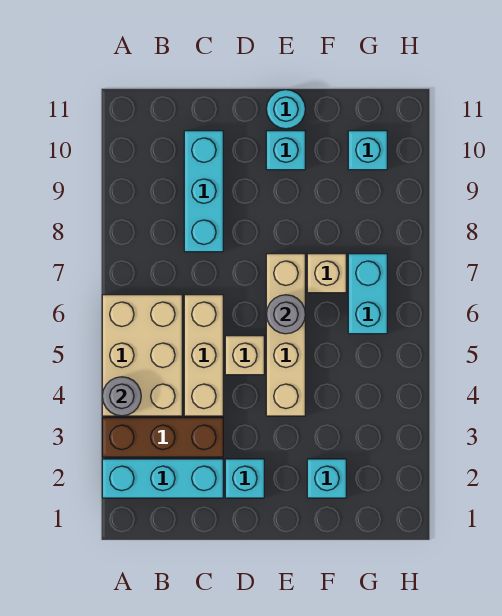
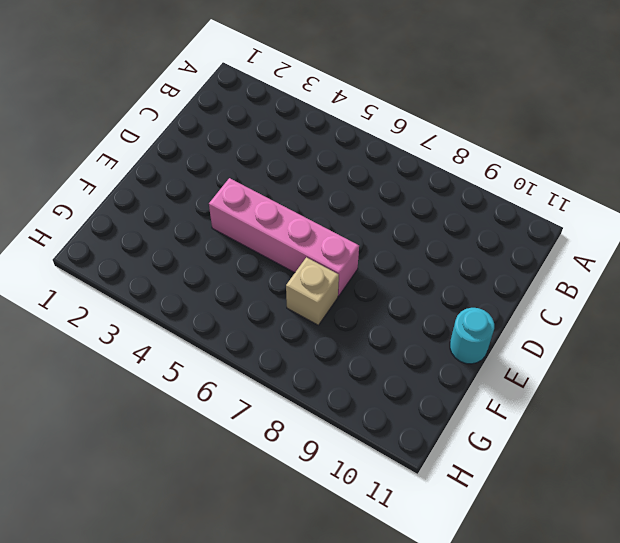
pink brick E4:E7 level 1 -> tan brick E4:E7 level 1
none -> cyan brick A2:C2 level 1
none -> brown brick A3:C3 level 1
none -> tan brick A4:B6 level 1

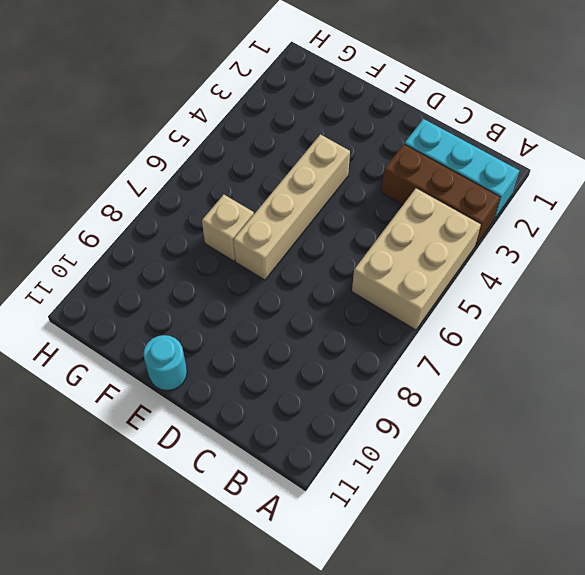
none -> tan brick C4:C6 level 1
none -> cyan brick C8:C10 level 1
none -> cyan brick D2 level 1

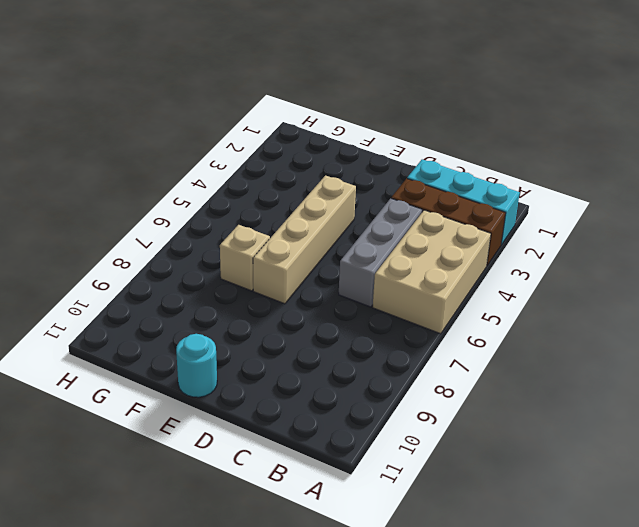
grey brick C4:C6 level 1 -> tan brick C4:C6 level 1
none -> cyan brick C8:C10 level 1
none -> cyan brick D2 level 1
none -> tan brick D5 level 1

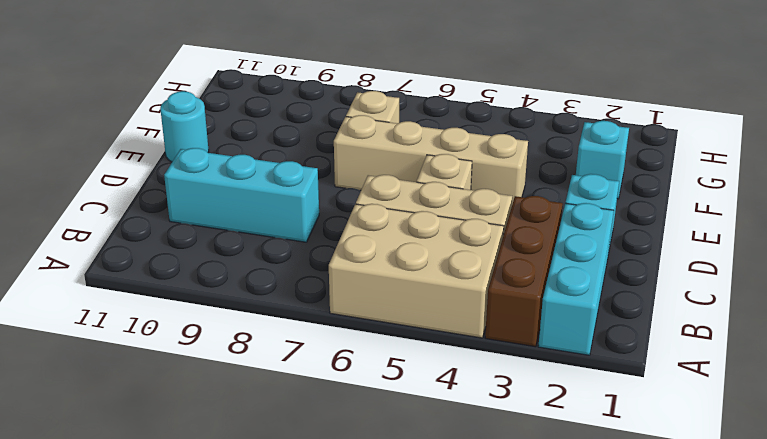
none -> cyan brick E10 level 1
none -> cyan brick G6:G7 level 1
none -> cyan brick G10 level 1

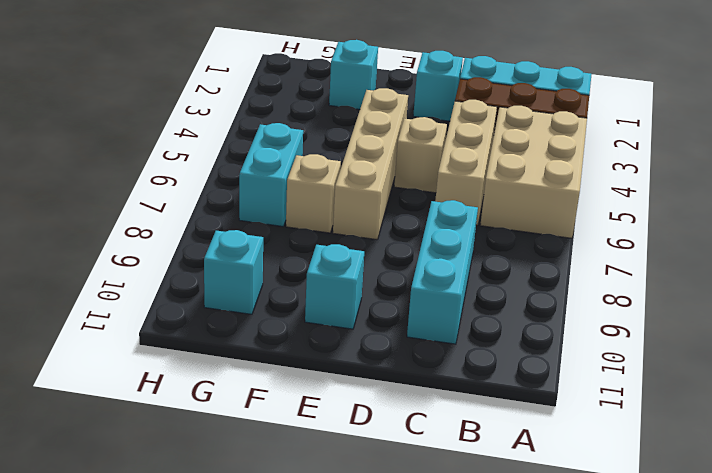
none -> cyan round brick E11 level 1
none -> grey round brick A4 level 2
none -> grey round brick E6 level 2

